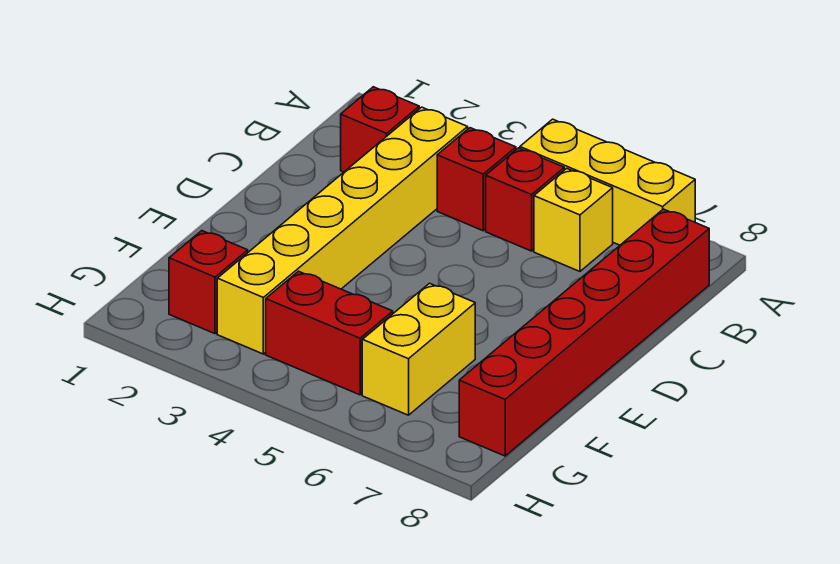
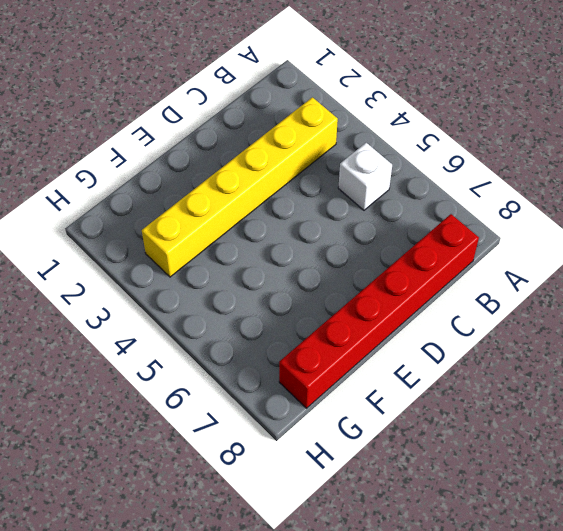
white brick B5 level 1 -> red brick B5 level 1
none -> yellow brick A5:A7 level 1
none -> red brick B2 level 1

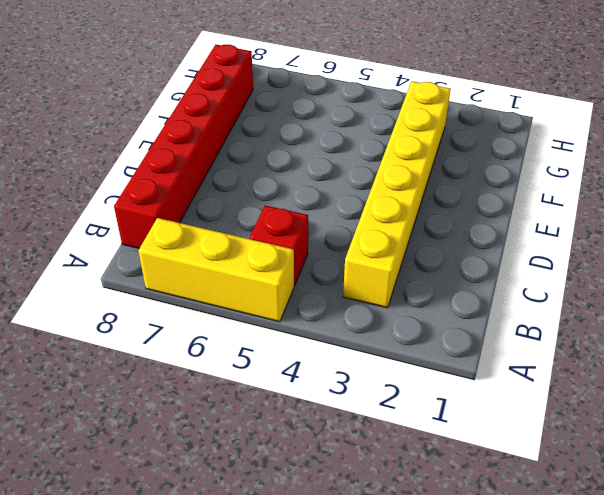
none -> red brick B2 level 1
none -> red brick B4 level 1

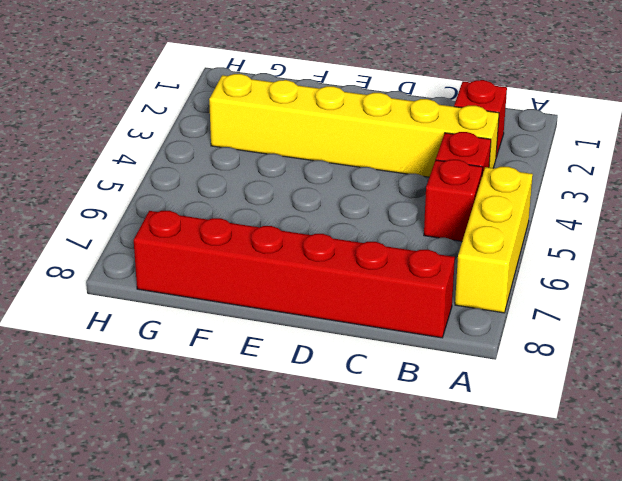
none -> yellow brick B6 level 1
none -> yellow brick F6:G6 level 1

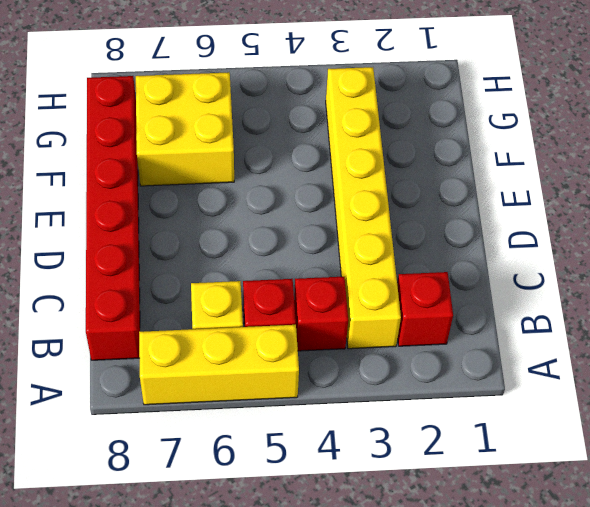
yellow brick F6:G7 level 1 -> yellow brick F6:G6 level 1
none -> red brick G2 level 1
none -> red brick G4:G5 level 1

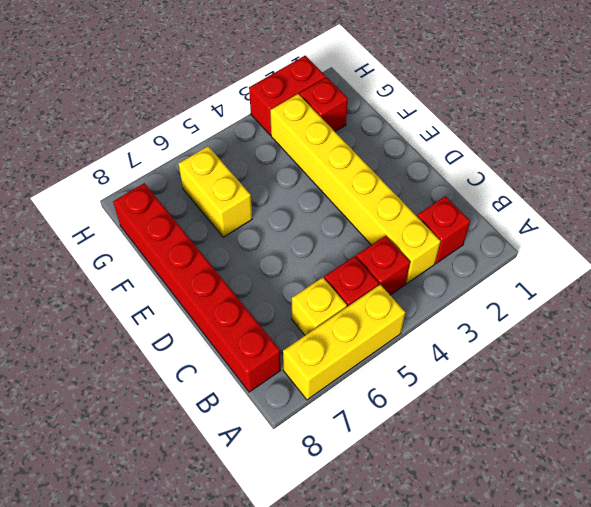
red brick H2:H3 level 1 -> red brick G4:G5 level 1

